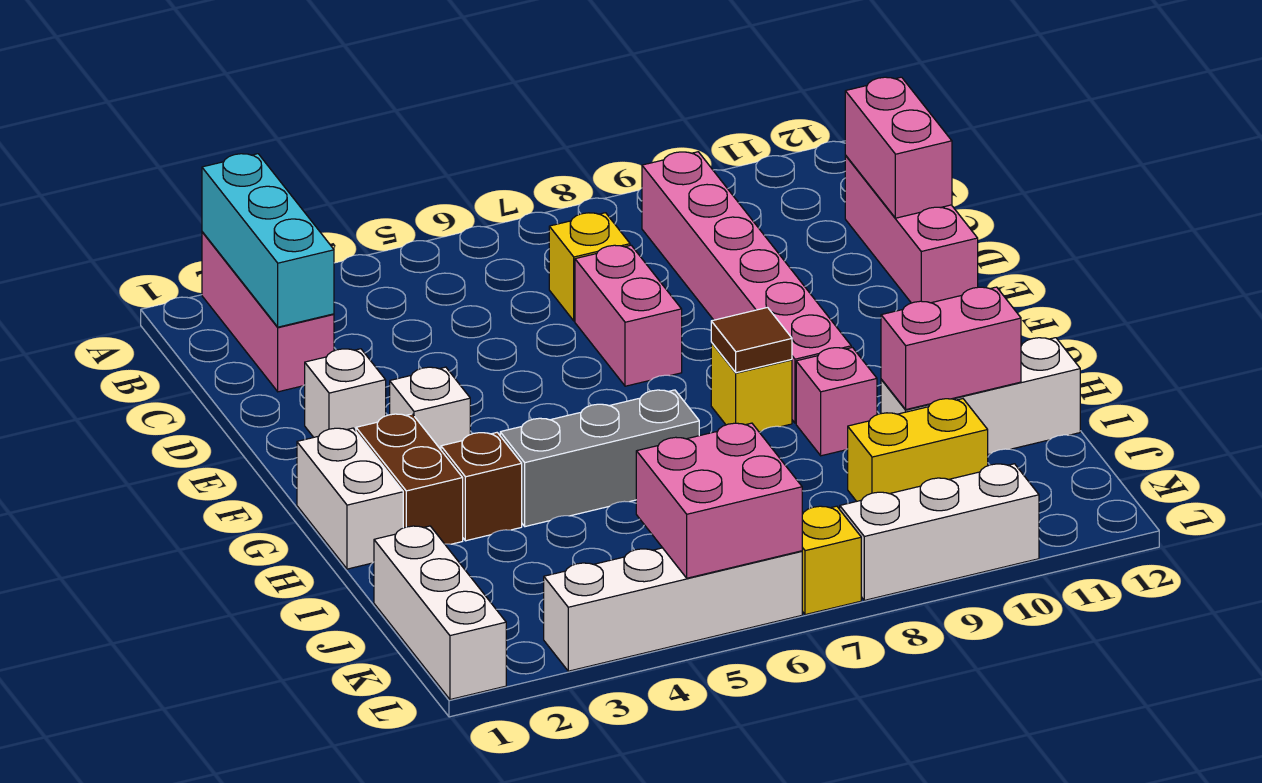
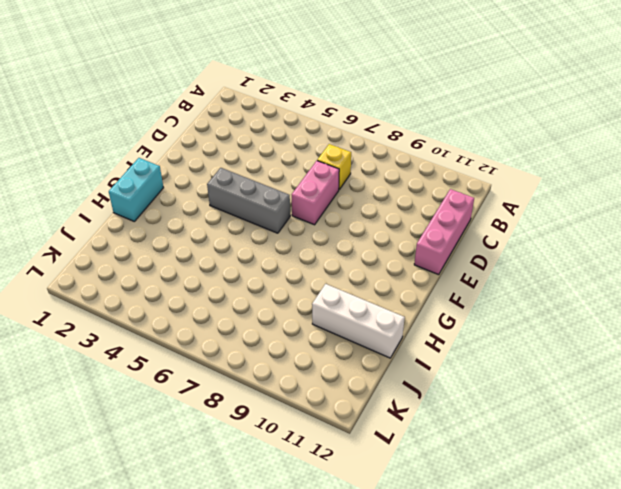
grey brick F4:F6 level 1 -> grey brick H4:H6 level 1
cyan brick G1:H1 level 1 -> white brick G1:H1 level 1
none -> pink brick A2:C2 level 1
none -> pink brick B9:G9 level 1
none -> white brick E2 level 1

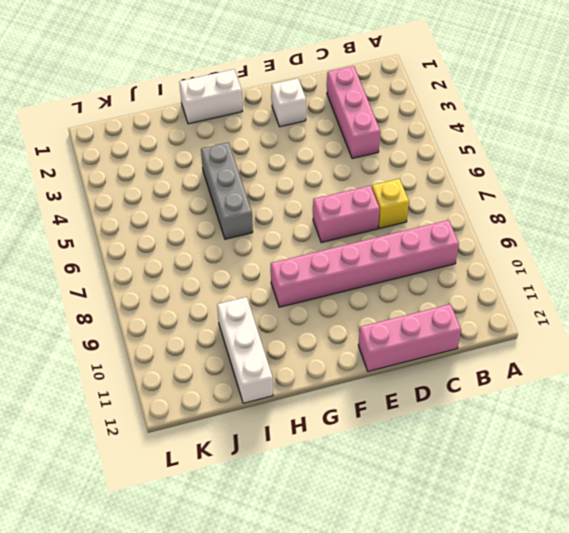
pink brick C2:C4 level 1 -> pink brick A2:C2 level 1
none -> white brick F3 level 1
none -> brown brick G2:H2 level 1
none -> yellow brick G8 level 1

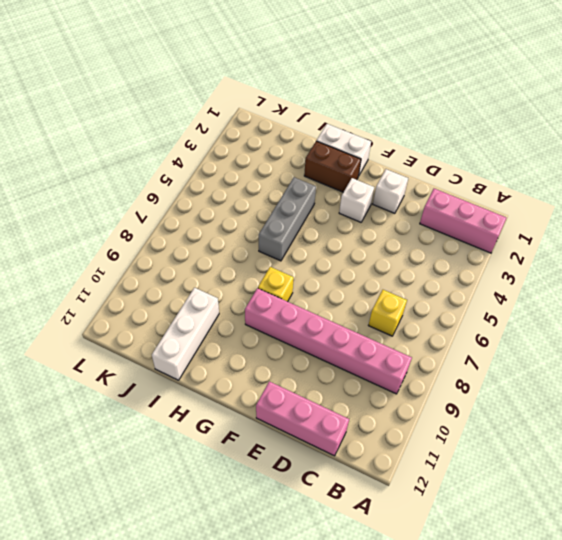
none -> pink brick D7:E7 level 1
none -> brown brick H3 level 1
none -> pink brick H9 level 1

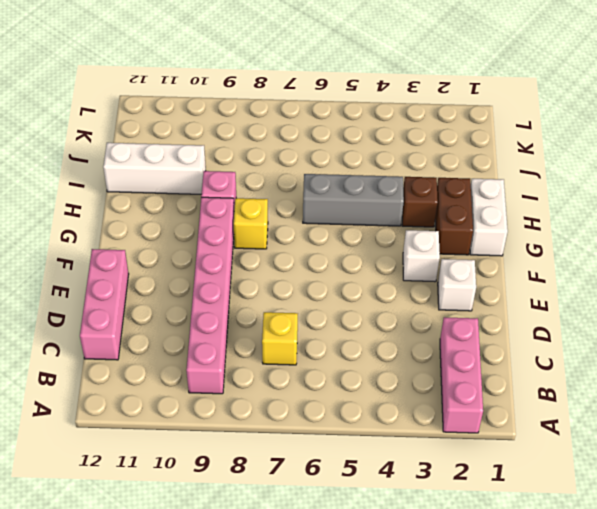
none -> pink brick D7:E7 level 1
none -> white brick J1:L1 level 1
none -> yellow brick J9:J10 level 1

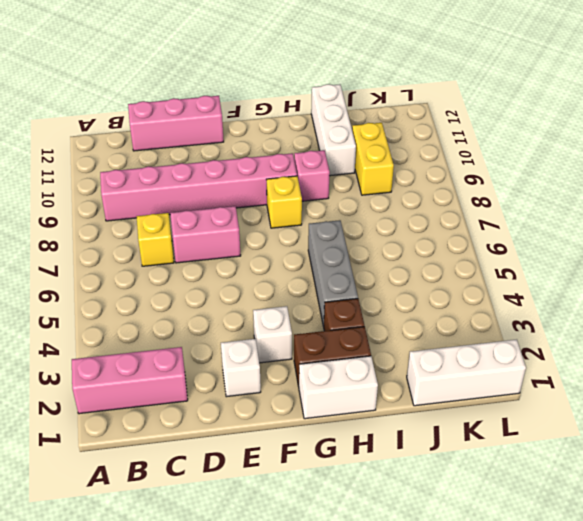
none -> white brick L3:L6 level 1
none -> yellow brick L7 level 1
none -> white brick L8:L10 level 1

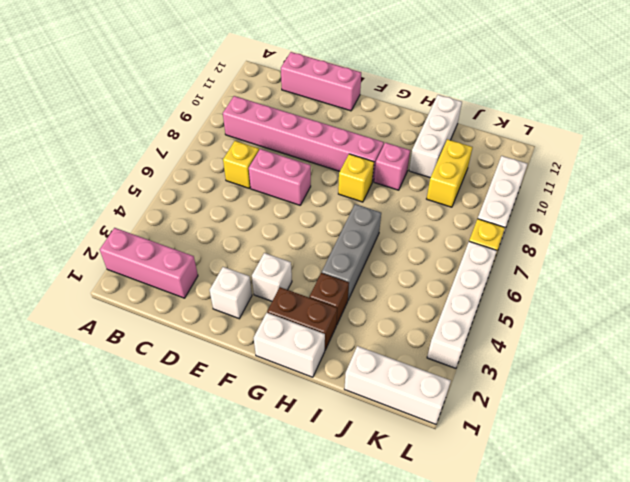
none -> cyan brick A2:C2 level 2
none -> pink brick C12:D12 level 2
none -> brown tile G8 level 2

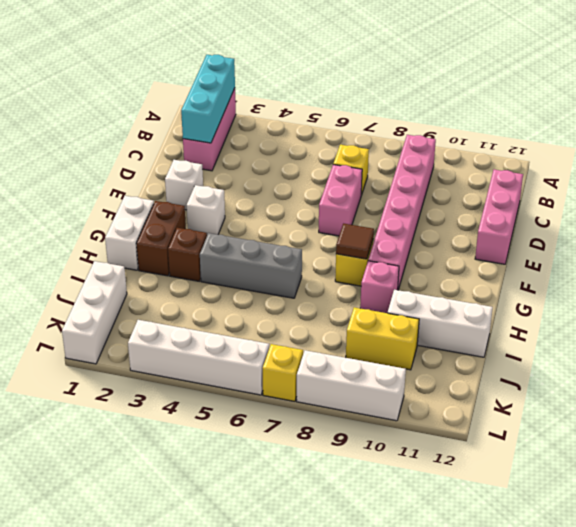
none -> pink brick C12:D12 level 2
none -> pink brick I10:I11 level 2
none -> pink brick K5:L6 level 2

